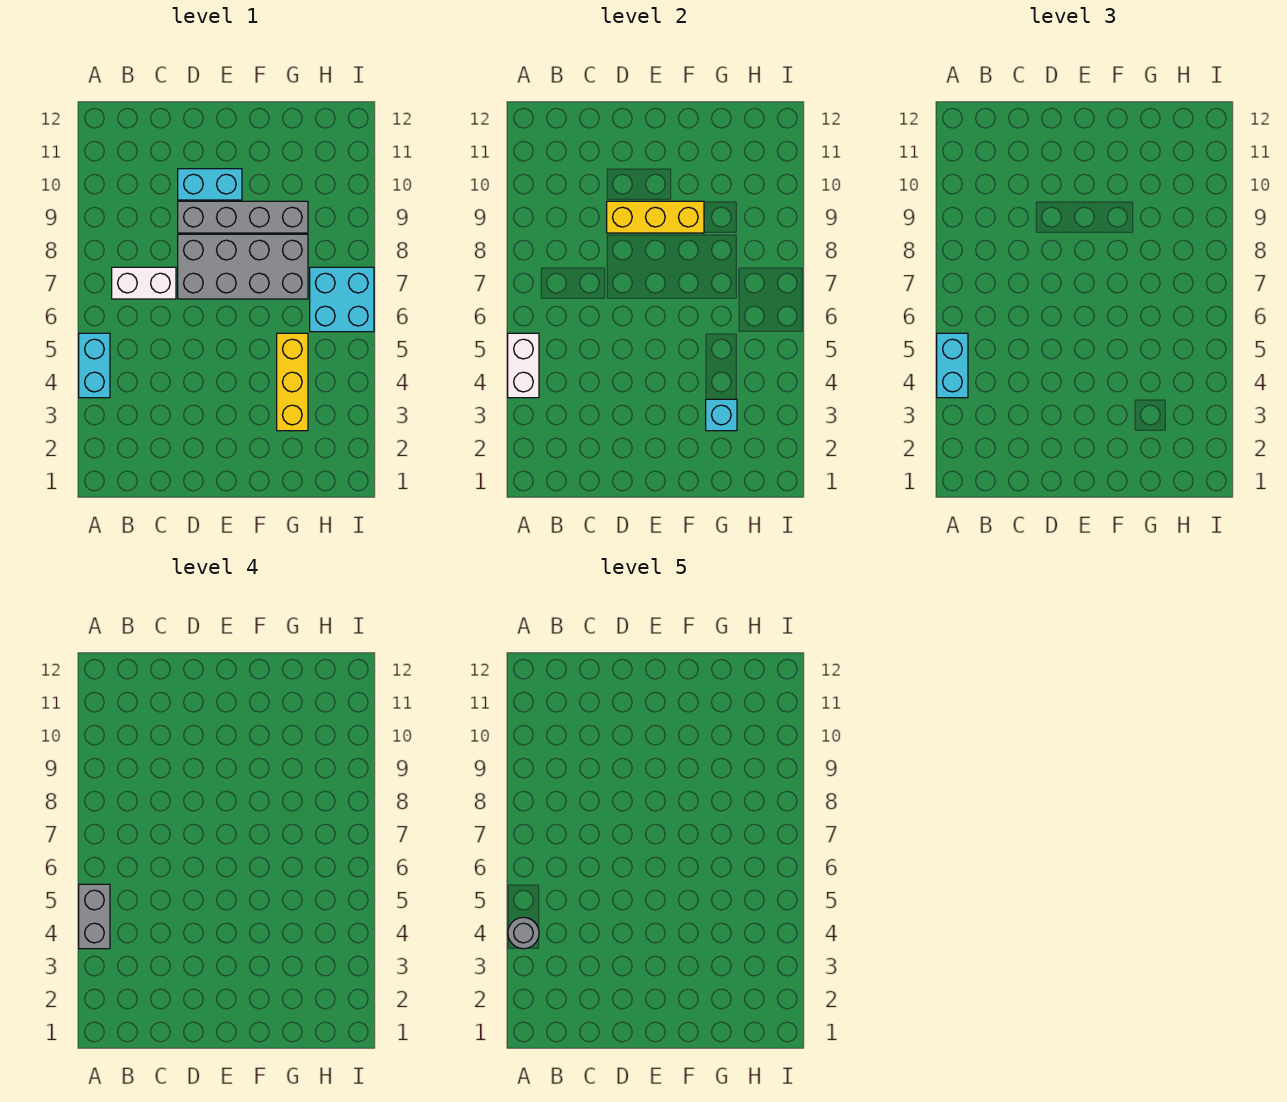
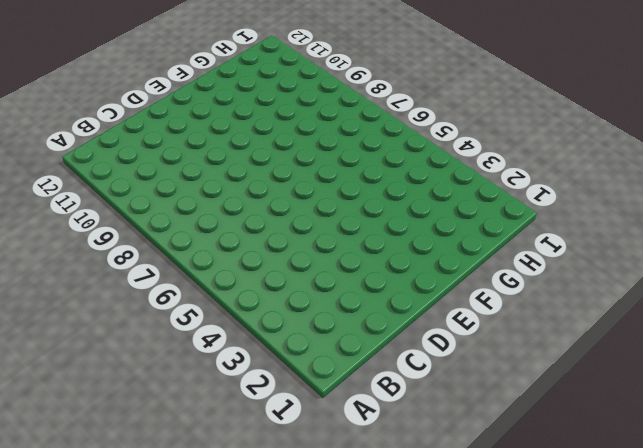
none -> cyan brick A4:A5 level 1
none -> white brick B7:C7 level 1
none -> grey brick D7:G8 level 1

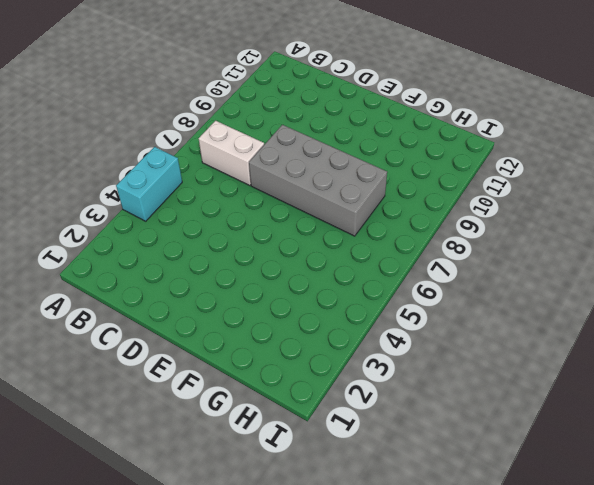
none -> grey brick D9:G9 level 1
none -> cyan brick D10:E10 level 1
none -> yellow brick G3:G5 level 1

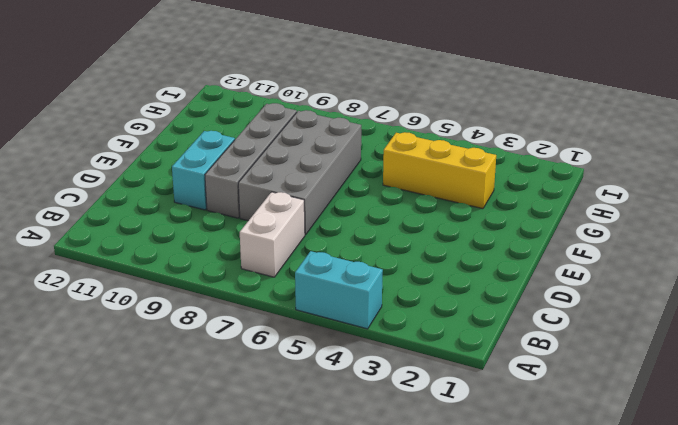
none -> cyan brick H6:I7 level 1
none -> white brick A4:A5 level 2
none -> yellow brick D9:F9 level 2

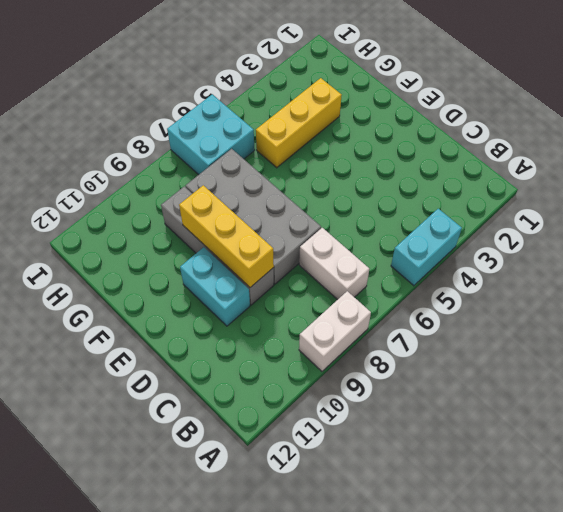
white brick A8:A9 level 1 -> white brick A4:A5 level 2
none -> cyan brick G3 level 2
none -> cyan brick A4:A5 level 3
none -> grey brick A4:A5 level 4

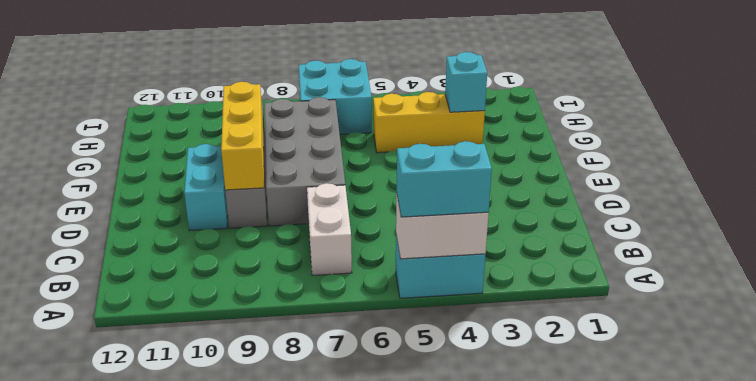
none -> grey brick A4:A5 level 4
none -> grey round brick A4 level 5

